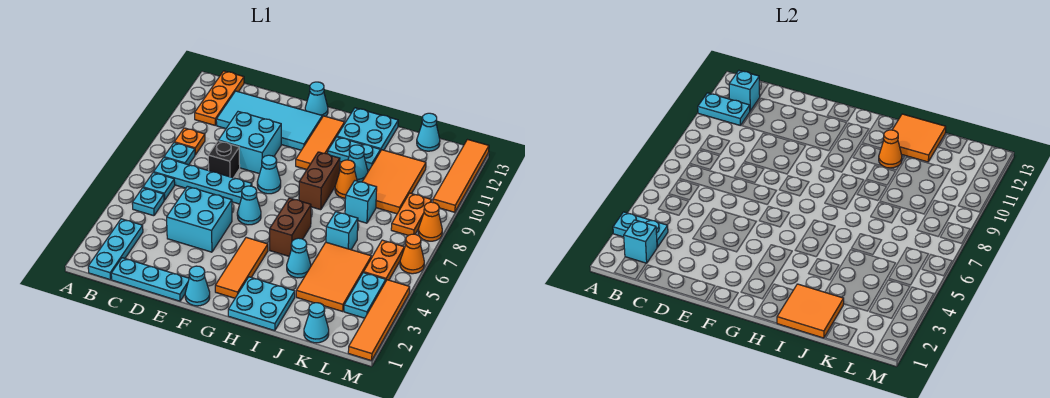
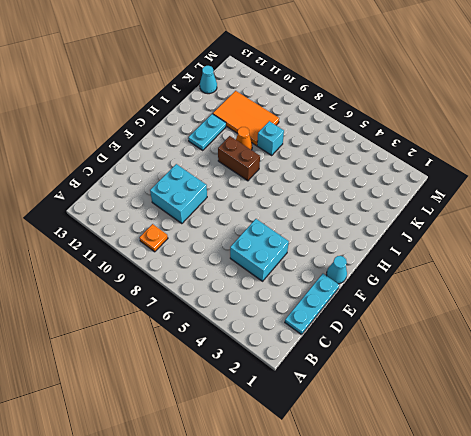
none -> cyan plate B1:B3 level 1
none -> cyan plate B5 level 1
none -> cyan plate B6 level 1
none -> cyan plate B7:E7 level 1

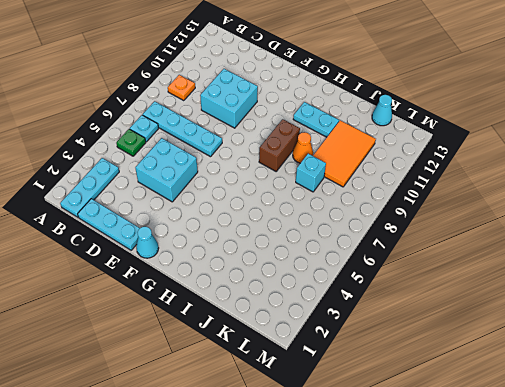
green plate B5 level 1 -> cyan plate B5 level 1
none -> cyan plate B8 level 1
none -> orange plate B11:B13 level 1
none -> cyan tile C11:F12 level 1
none -> black brick D8 level 1

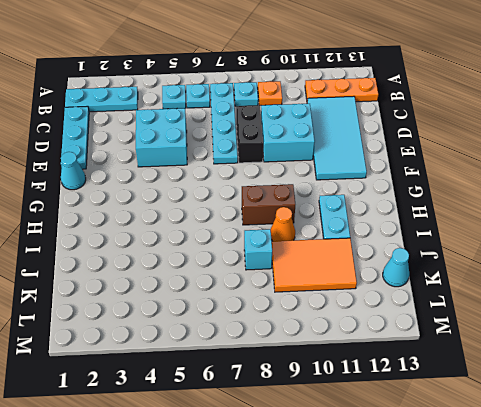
black brick D8:E8 level 1 -> black brick D8 level 1
none -> cyan cone F6 level 1
none -> cyan cone F8 level 1
none -> cyan cone F13 level 1
none -> orange tile G2:G4 level 1

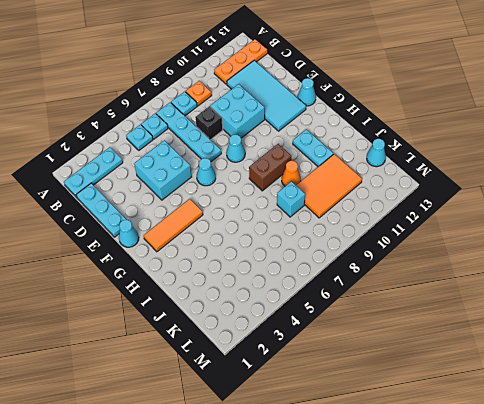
none -> orange tile G10:G12 level 1
none -> cyan plate H1:I2 level 1
none -> brown brick H5:H6 level 1
none -> cyan plate H12:I13 level 1

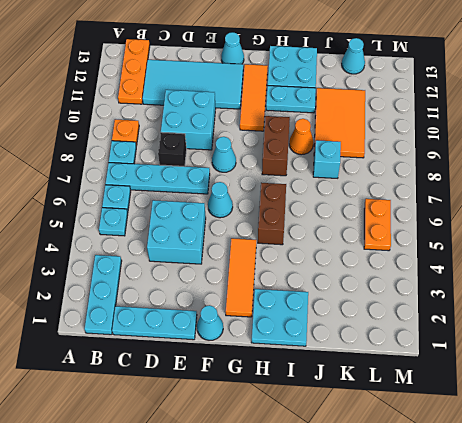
none -> cyan cone I4 level 1
none -> cyan cone I10 level 1
none -> orange tile J3:K5 level 1
none -> cyan brick J6 level 1

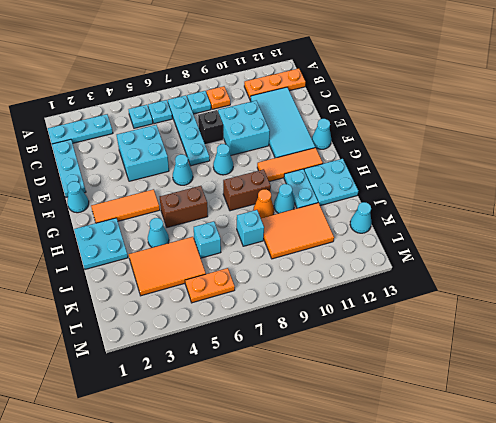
none -> cyan cone K1 level 1
none -> cyan plate L3:L4 level 1
none -> orange plate L8:L9 level 1
none -> orange tile M1:M4 level 1

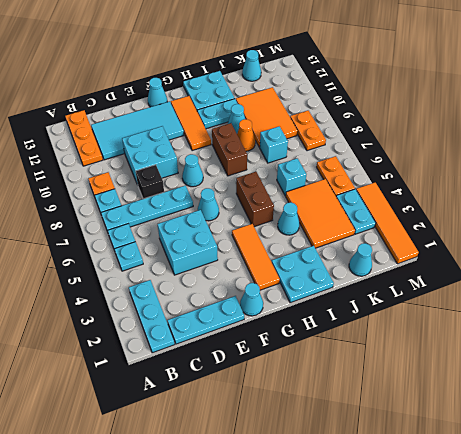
none -> orange cone M6 level 1
none -> orange cone M8 level 1
none -> orange tile M10:M13 level 1
none -> cyan plate A3:B3 level 2

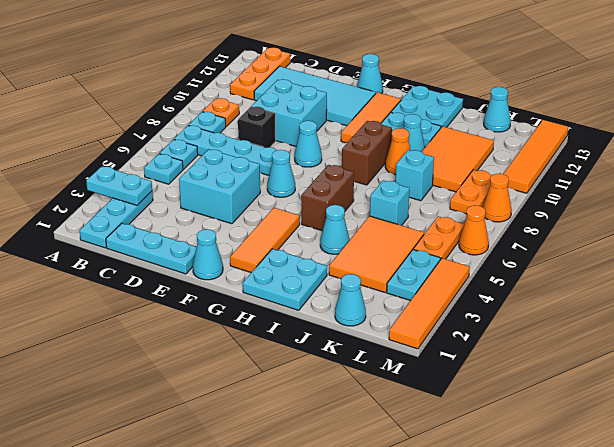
none -> cyan plate A11:B11 level 2
none -> cyan brick B2 level 2
none -> cyan brick B12 level 2
none -> orange tile I1:J2 level 2

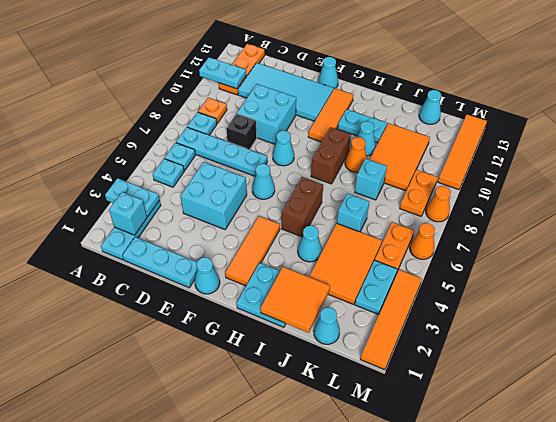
none -> cyan plate H12:I13 level 1
none -> cyan brick B12 level 2
none -> orange cone I11 level 2
none -> orange tile I12:J13 level 2

